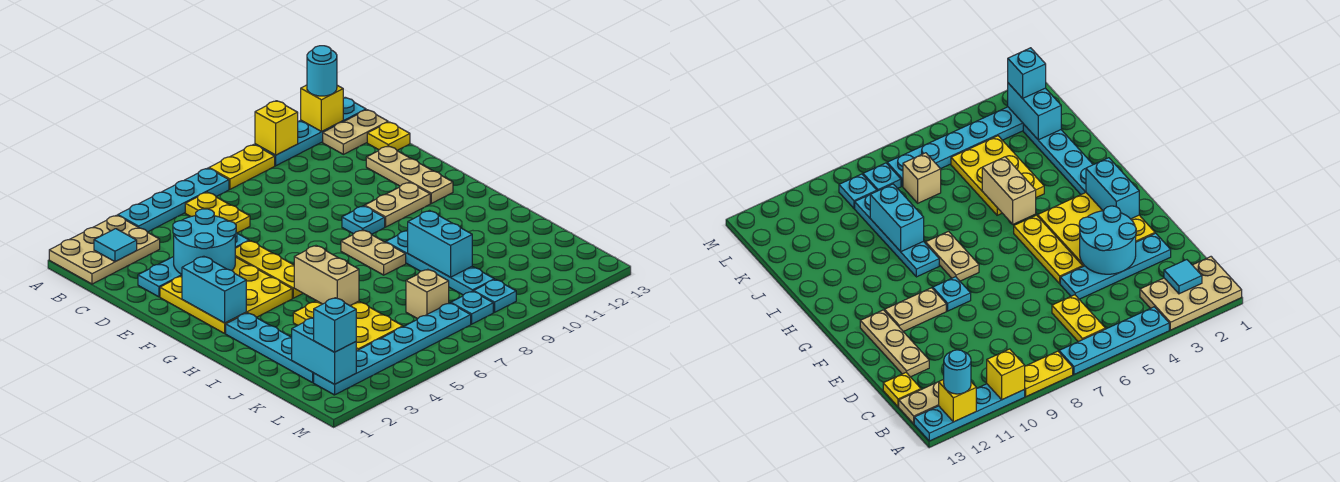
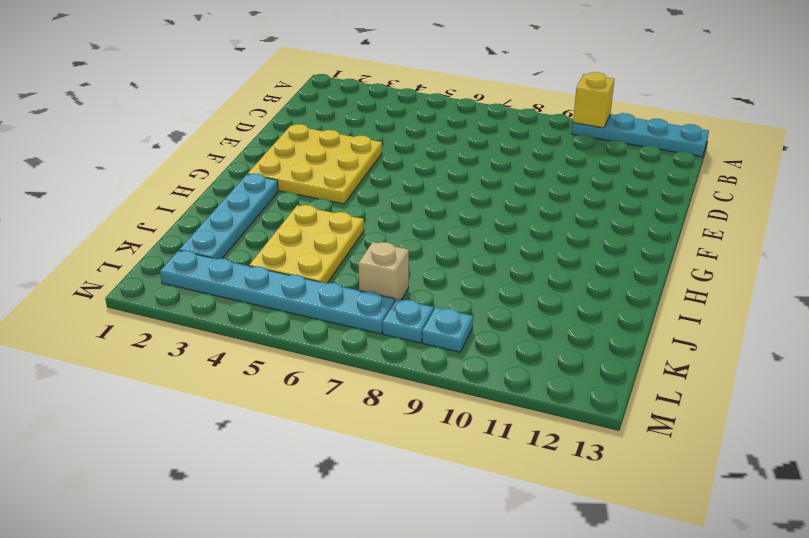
none -> tan plate A1:B3 level 1
none -> cyan plate A4:A7 level 1
none -> yellow plate A8:A9 level 1
none -> yellow plate B6:C6 level 1

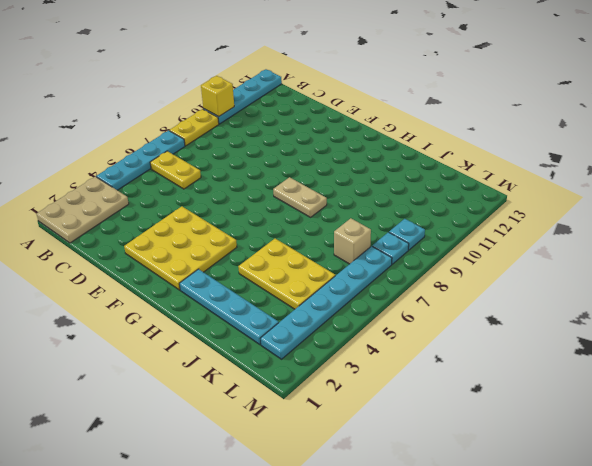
none -> tan plate B12:B13 level 1
none -> yellow plate C13 level 1
none -> cyan plate D2:D5 level 1
none -> tan plate D12:F12 level 1

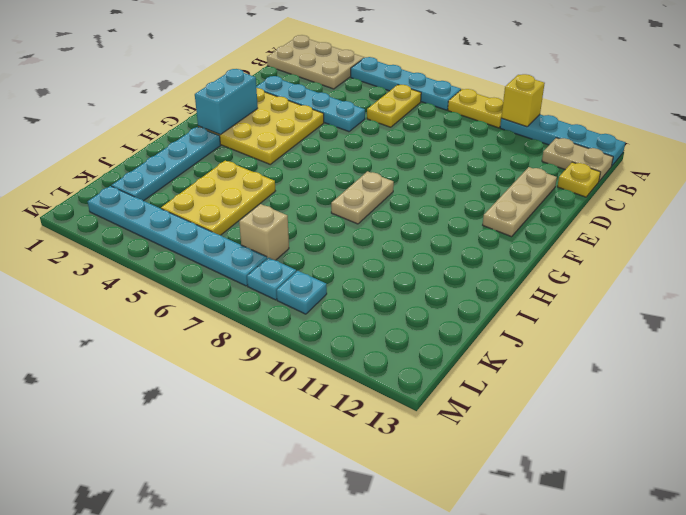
none -> yellow plate E5:G5 level 1
none -> cyan plate F9 level 1
none -> tan plate F10:F11 level 1
none -> cyan plate H9:K9 level 1

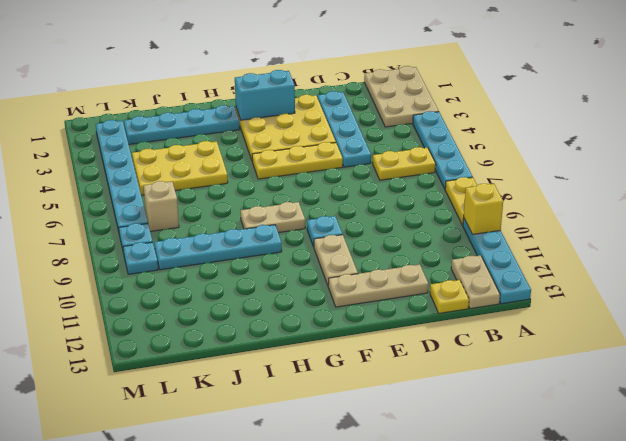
none -> yellow brick A12 level 2
none -> cyan tile B2 level 2
none -> cyan round brick D3:E4 level 2
none -> tan brick H5:I5 level 2

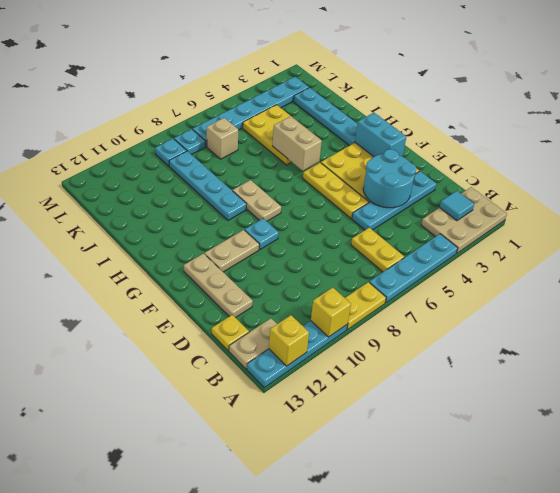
none -> cyan brick I9:J9 level 2
none -> cyan brick K2:L2 level 2
none -> cyan round brick A12 level 3
none -> cyan brick L2 level 3

